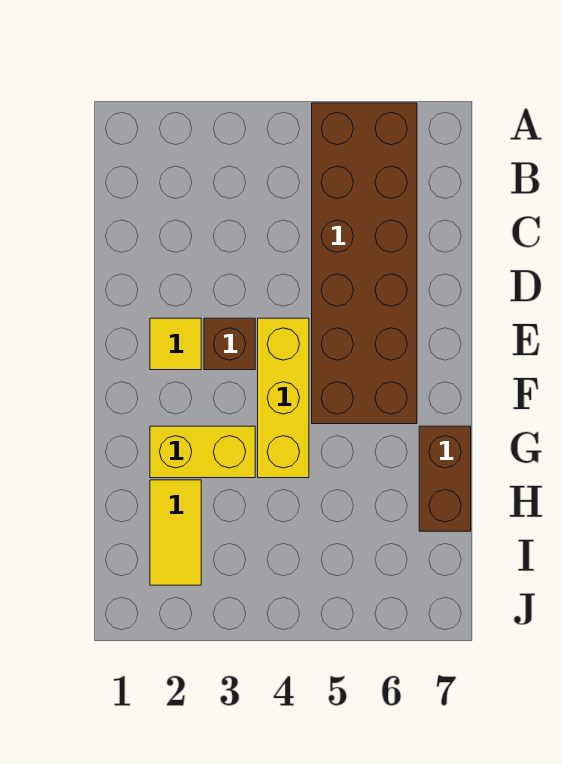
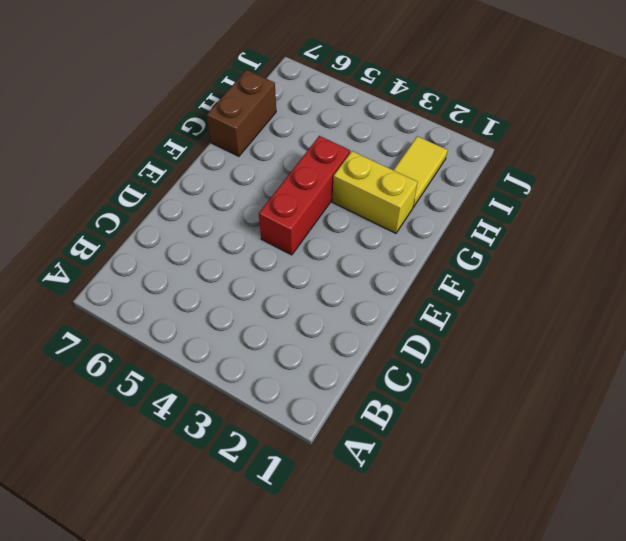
red brick E4:G4 level 1 -> yellow brick E4:G4 level 1
none -> brown brick A5:F6 level 1
none -> yellow tile E2 level 1

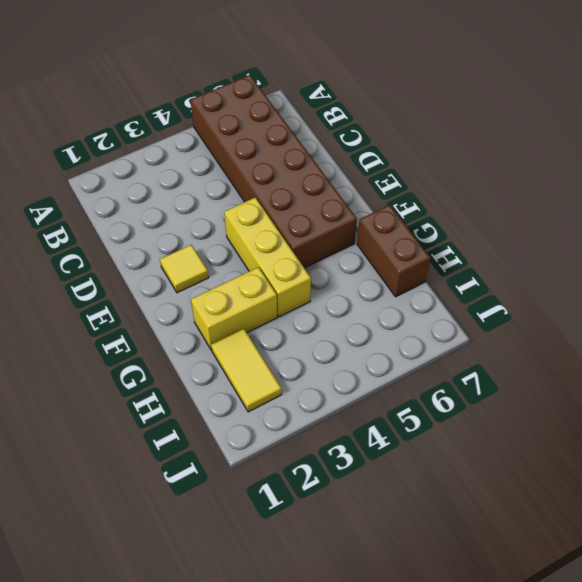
none -> brown brick E3 level 1

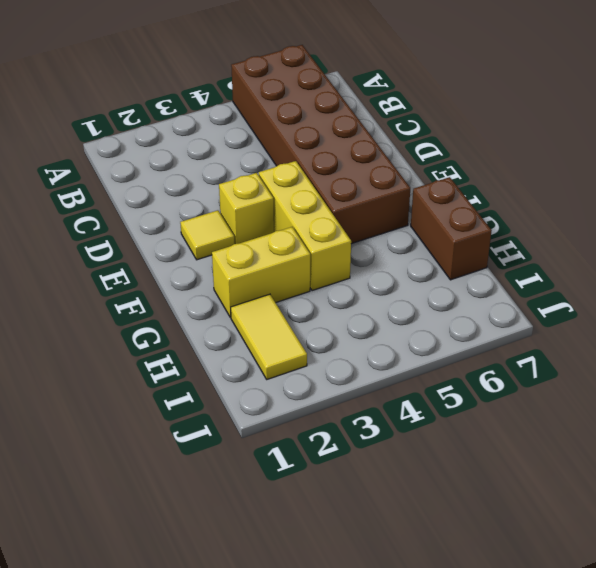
yellow brick E3 level 1 -> brown brick E3 level 1

